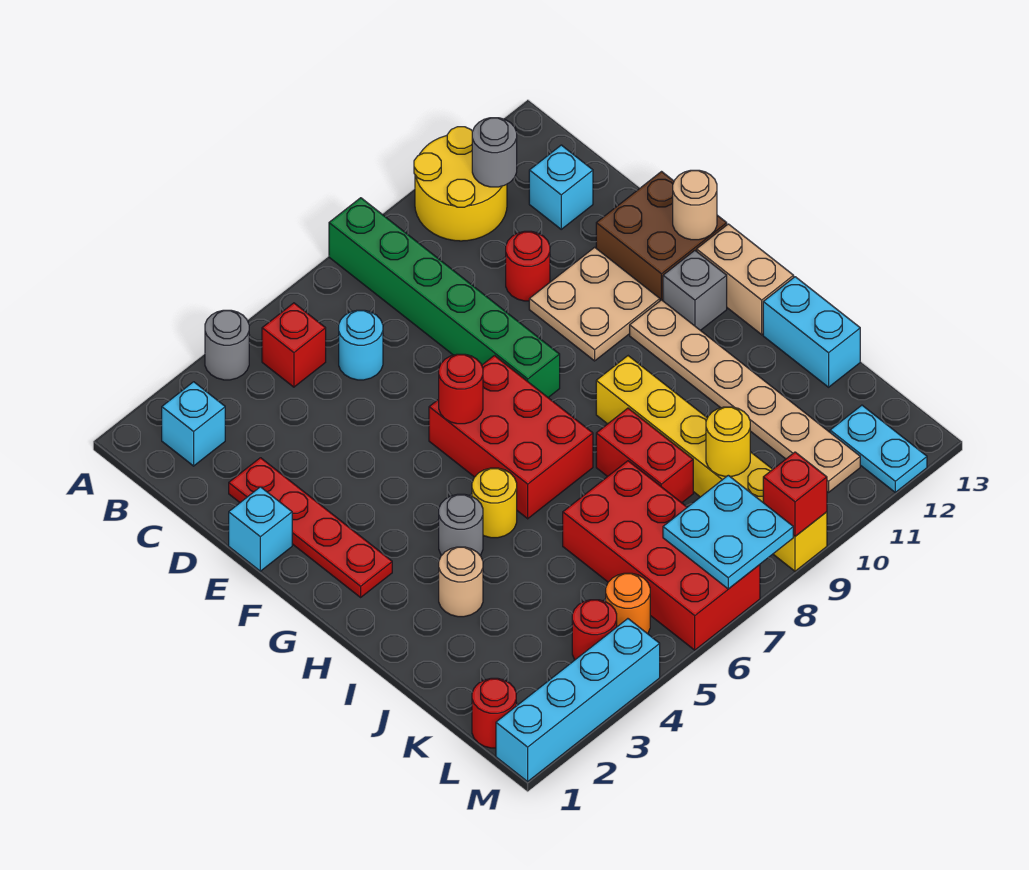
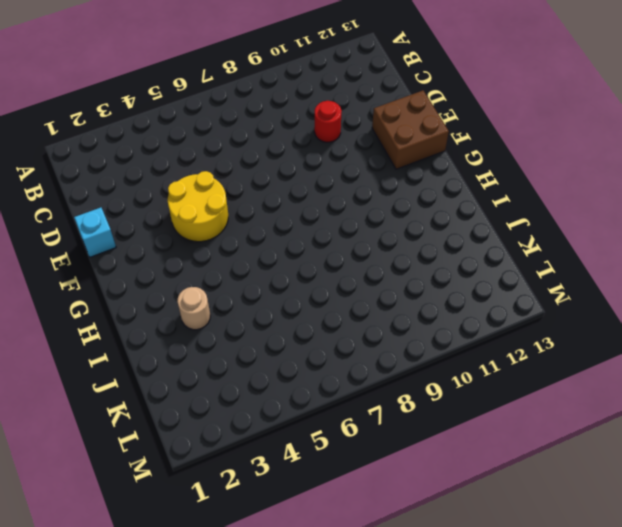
yellow round brick E4:F5 level 1 -> yellow round brick A10:B11 level 1
none -> grey round brick A4 level 1
none -> green brick A8:F8 level 1
none -> cyan brick B2 level 1
none -> red brick B5 level 1

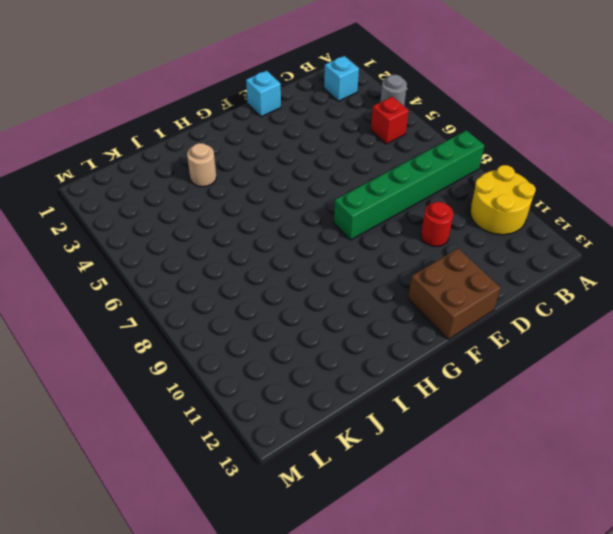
none -> cyan round brick C6 level 1
none -> cyan brick C12 level 1
none -> red plate D2:G2 level 1
none -> tan plate E10:F11 level 1

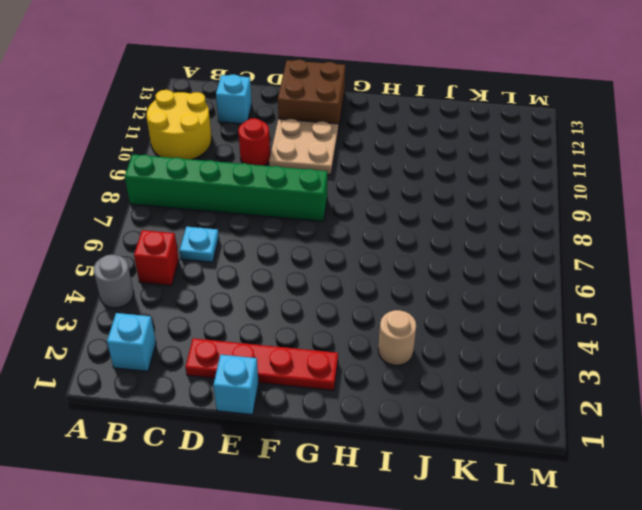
cyan plate C6 level 1 -> cyan round brick C6 level 1
none -> red brick F6:H7 level 1
none -> tan plate G11:L11 level 1
none -> grey brick G12 level 1
none -> tan brick G13:H13 level 1

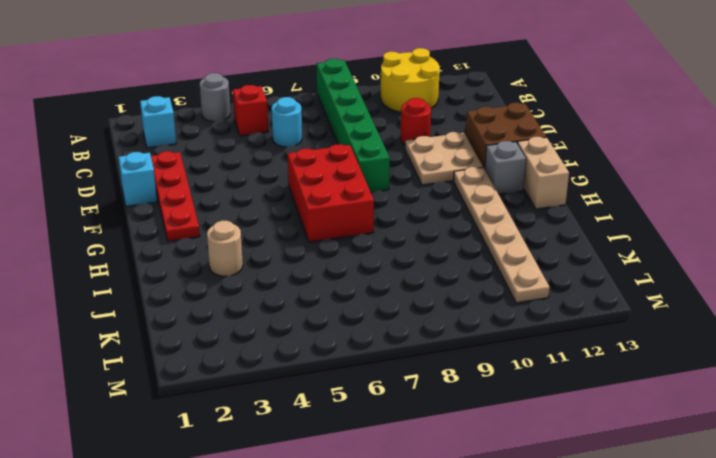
none -> cyan brick C12 level 1
none -> grey round brick H4 level 1
none -> yellow round brick H5 level 1
none -> yellow brick H9:M9 level 1

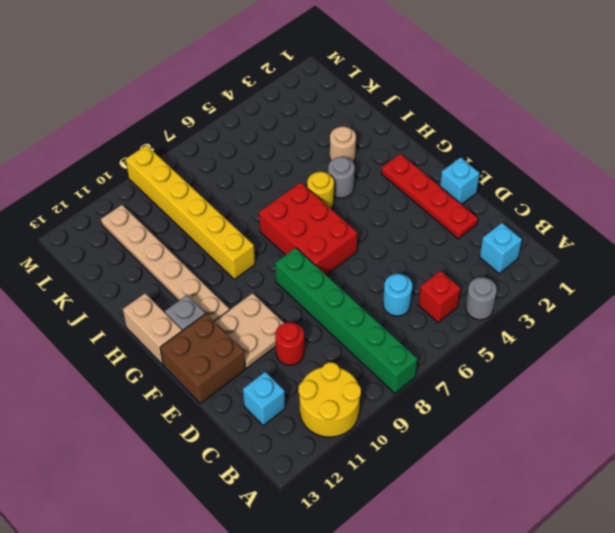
none -> red brick I8:J8 level 1
none -> cyan brick I13:J13 level 1
none -> red brick J6:M7 level 1
none -> red round brick L1 level 1

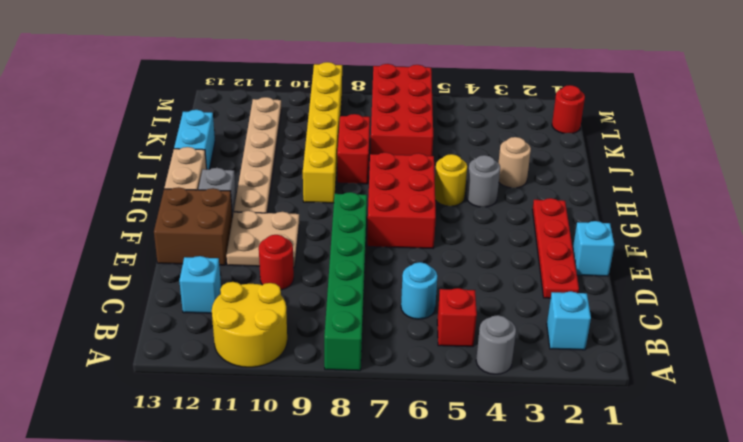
none -> red round brick L4 level 1
none -> orange round brick L5 level 1
none -> cyan plate L12:M12 level 1
none -> cyan brick M1:M4 level 1

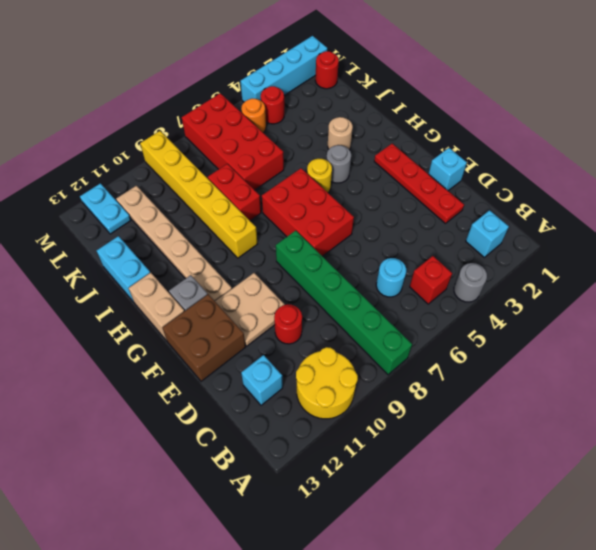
none -> grey round brick B11 level 2
none -> red round brick F6 level 2
none -> tan round brick F13 level 2
none -> yellow round brick K9 level 2

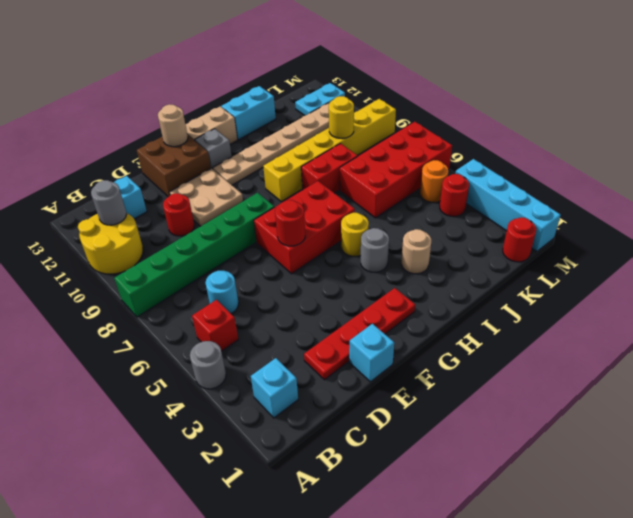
none -> cyan plate L7:M8 level 2
none -> red brick M9 level 2

